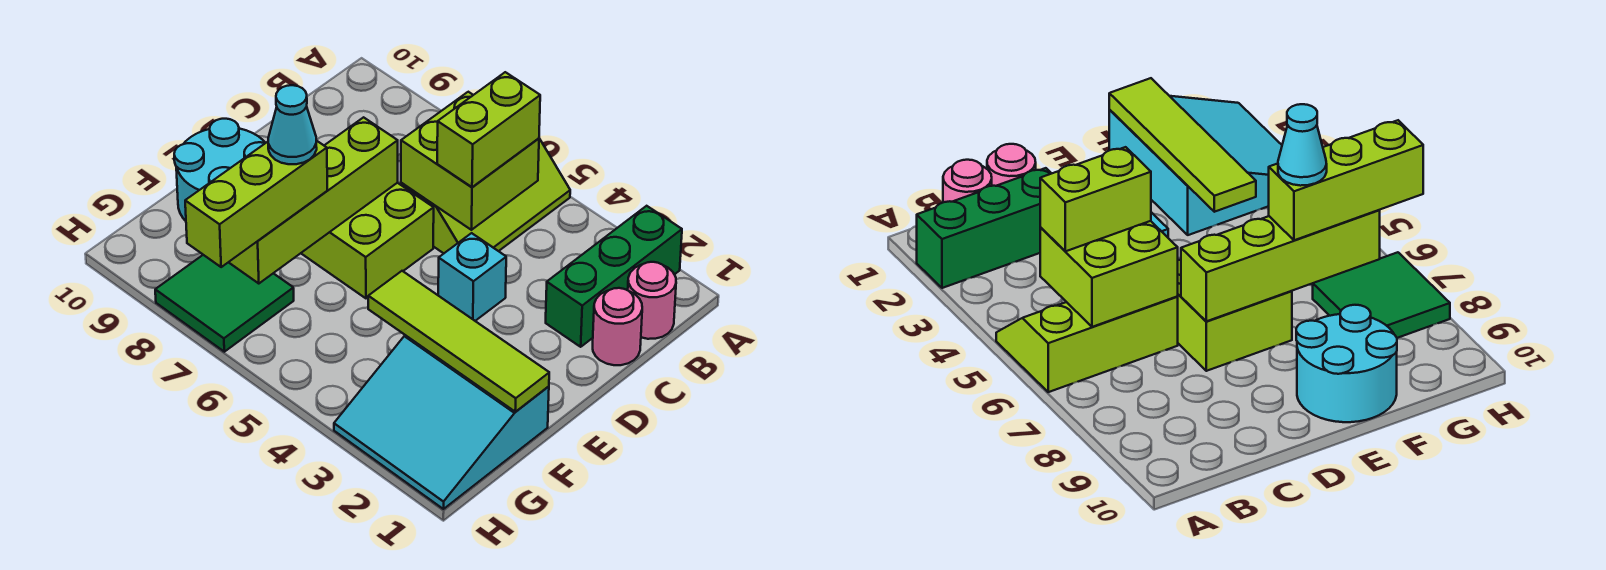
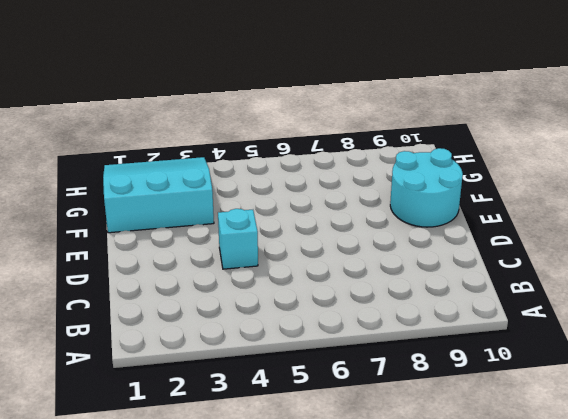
none -> green brick A2:C2 level 1
none -> lime slope A5:C6 level 1 top 6
none -> pink round brick B1 level 1

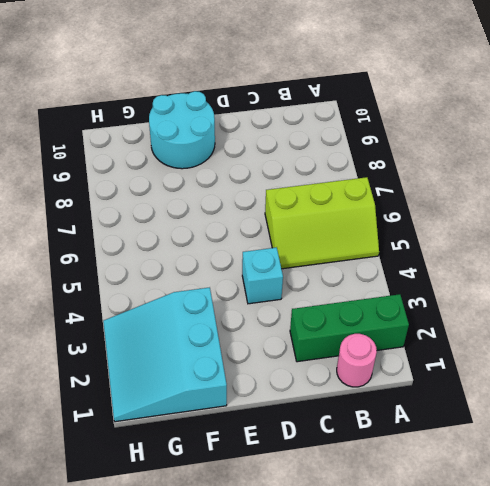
none -> pink round brick C1 level 1
none -> lime brick D6:E7 level 1
none -> green tile G7:H8 level 1

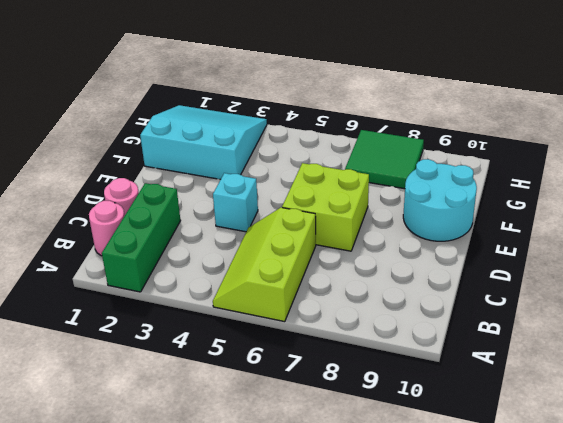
none -> lime brick B5:C6 level 2
none -> lime brick D7:G7 level 2
none -> lime tile F1:F4 level 2

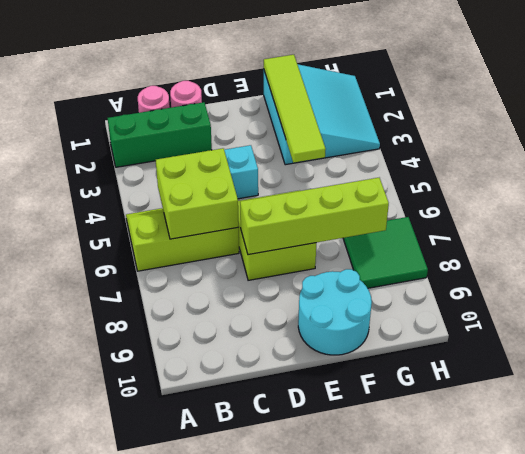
none -> lime brick B5:C5 level 3
none -> lime brick F7:H7 level 3
none -> cyan cone F7 level 4

